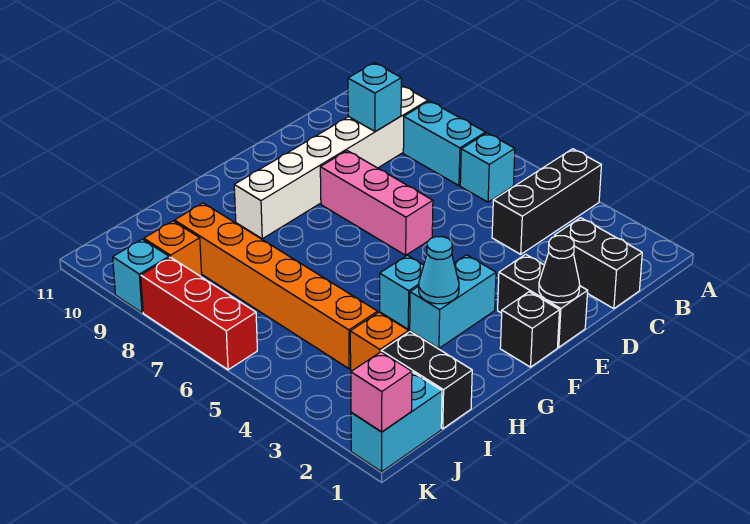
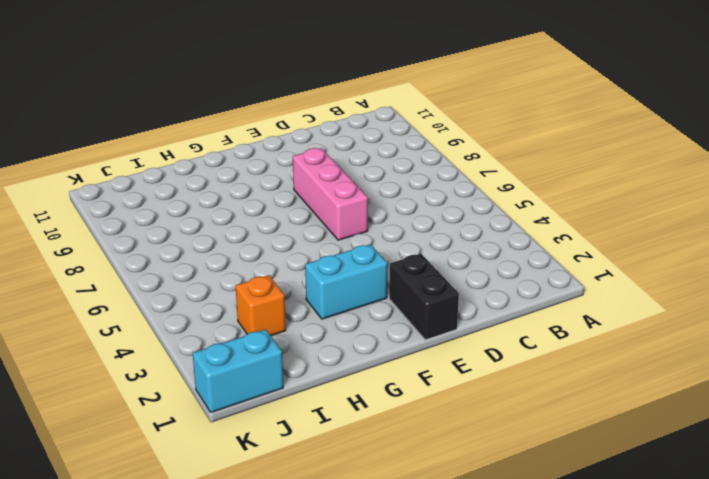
none -> black brick A4:C4 level 1
none -> cyan brick B6 level 1
none -> cyan brick B7:B8 level 1

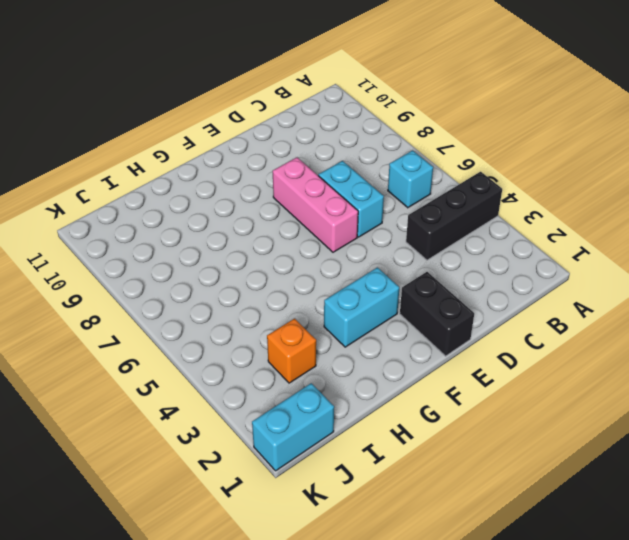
cyan brick D6:D7 level 1 -> cyan brick B7:B8 level 1
none -> white brick B9:G9 level 1
none -> black brick C1:C2 level 1
none -> black brick F1 level 1

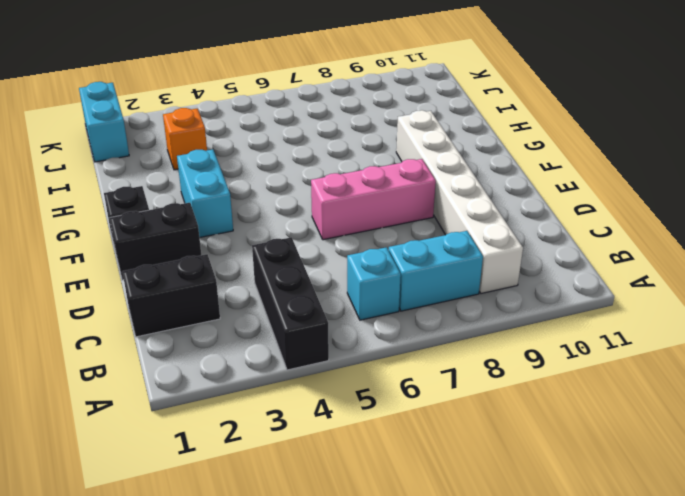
none -> cyan brick G4 level 1
none -> black brick I1:I2 level 1
none -> orange brick I4:I9 level 1

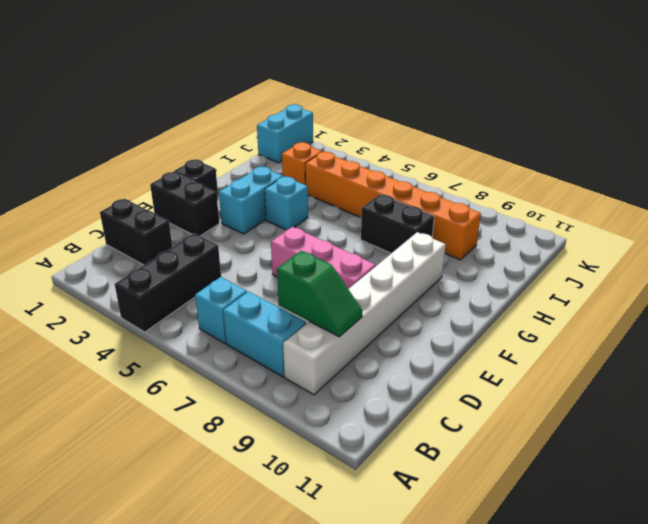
green slope C8:C9 level 2 top 8 -> cyan brick C9 level 2
black brick H7:H8 level 1 -> black brick I1:I2 level 1
none -> orange brick J9 level 1
none -> red brick K6:K8 level 1
none -> cyan brick K9 level 1

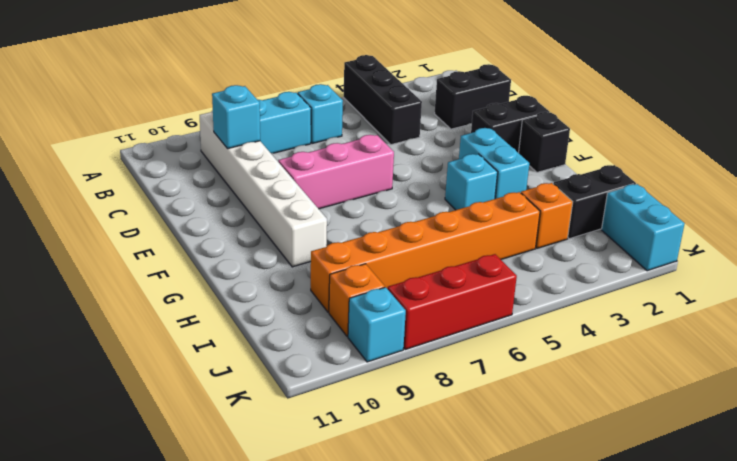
none -> black cone E1 level 2
none -> cyan cone G3 level 2
none -> pink brick K1 level 2

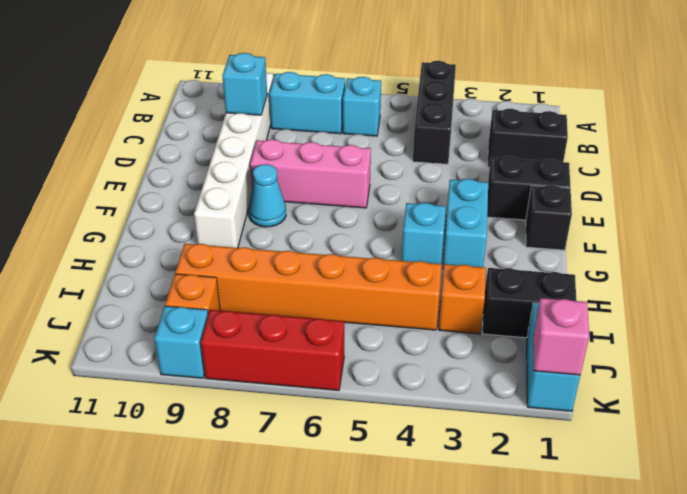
cyan cone F8 level 1 -> cyan cone G3 level 2
none -> black cone E1 level 2

